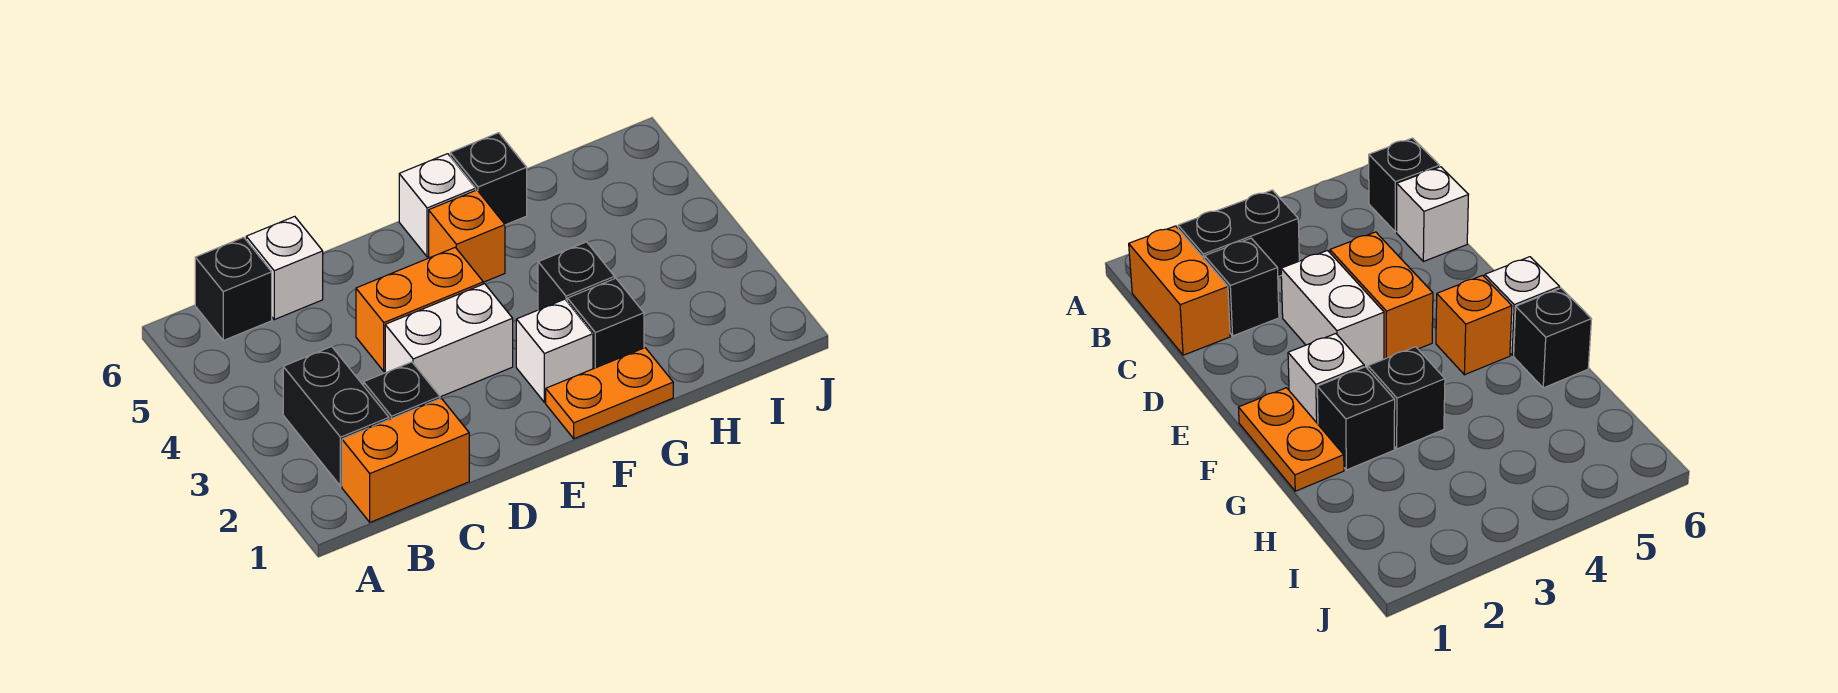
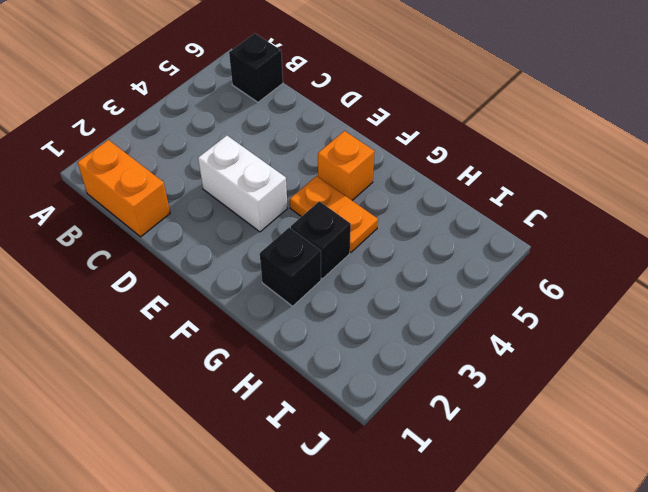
orange plate F4:G4 level 1 -> orange plate F1:G1 level 1
none -> black brick B2:B3 level 1
none -> black brick C2 level 1
none -> white brick C6 level 1

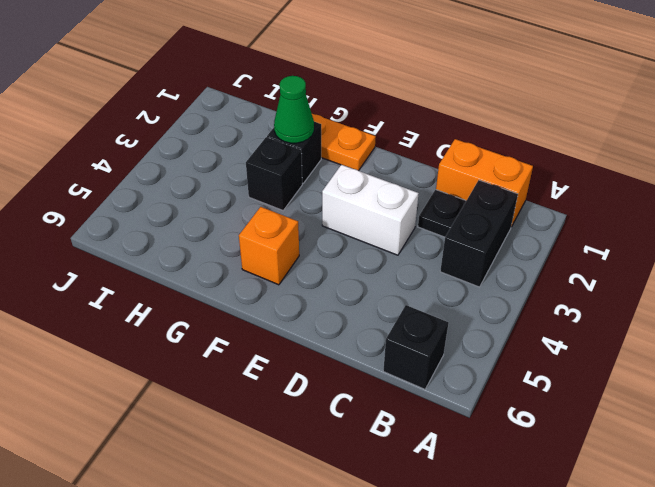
black plate C2 level 1 -> black brick C2 level 1
green cone G2 level 2 -> none
none -> white brick C6 level 1
none -> orange brick D4:E4 level 1
none -> white brick F2 level 1

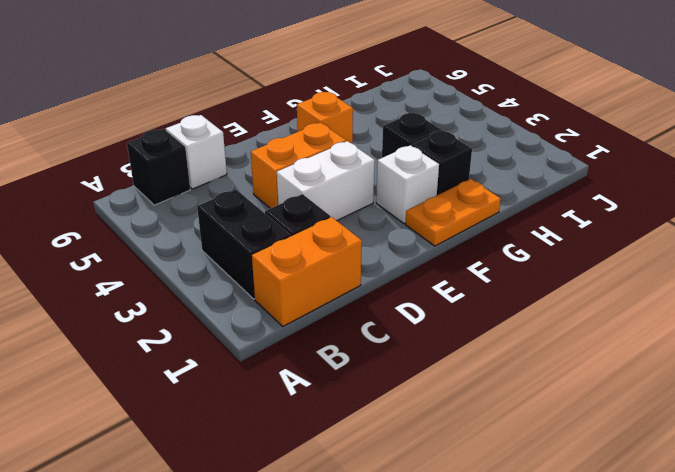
none -> white brick F6 level 1
none -> black brick G6 level 1

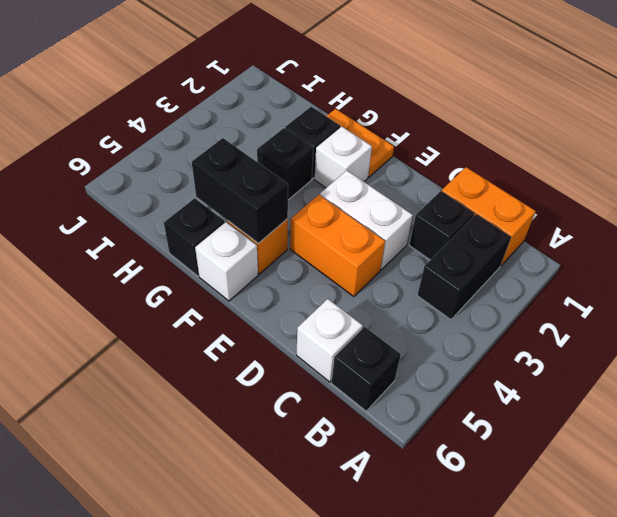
black brick F5:G5 level 2 -> none

